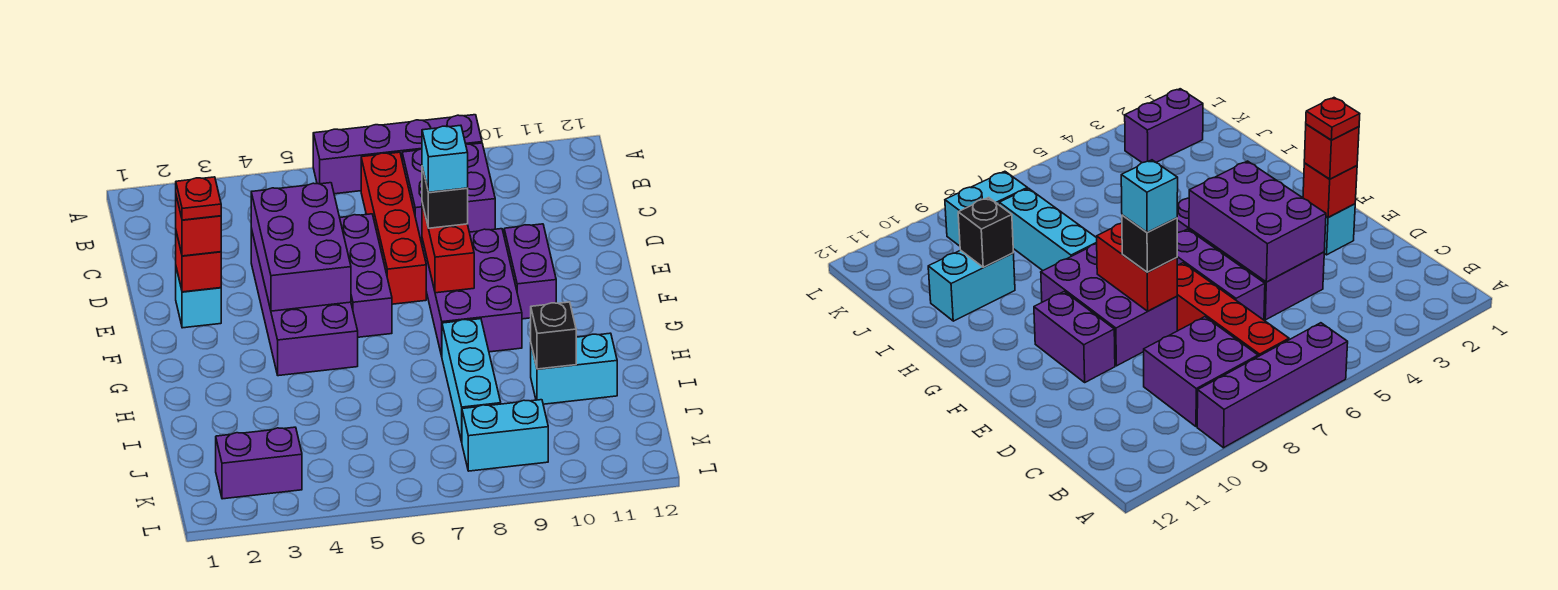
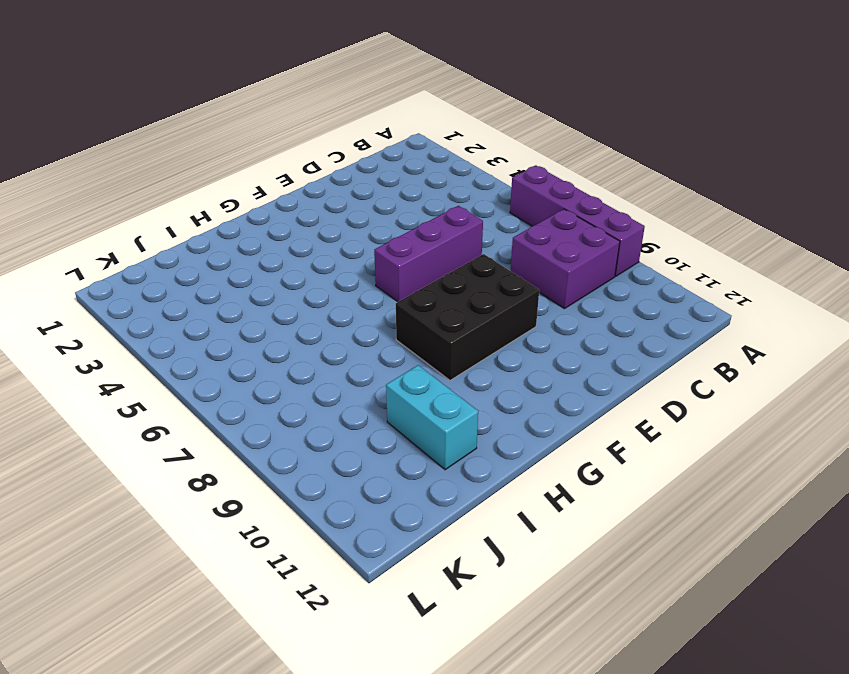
black brick E8:G9 level 1 -> purple brick E8:G9 level 1
none -> red brick B7:E7 level 1
none -> purple brick D4:G5 level 1
none -> cyan brick E2 level 1

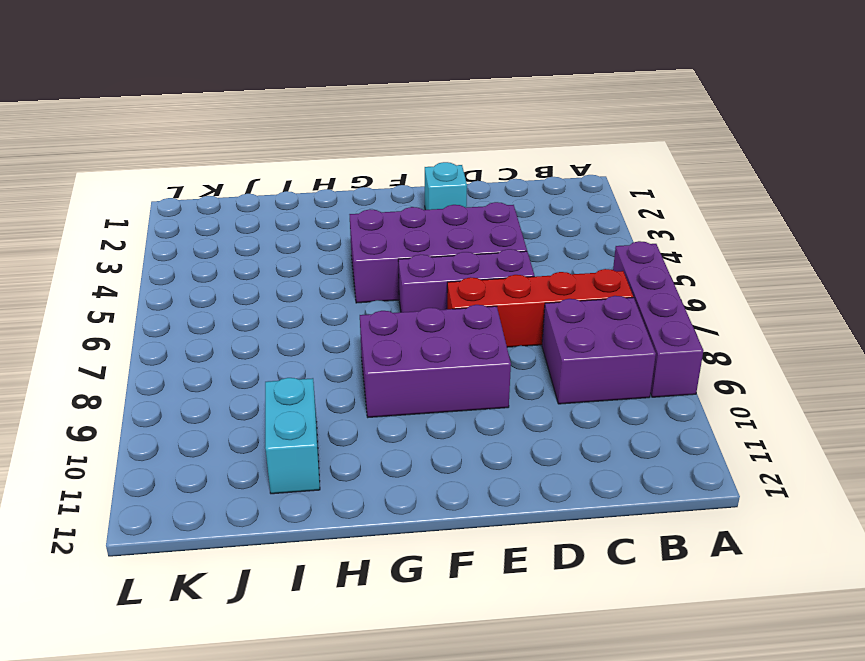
none -> purple brick E10:F10 level 1
none -> cyan brick H8:J8 level 1
none -> purple brick K2:K3 level 1

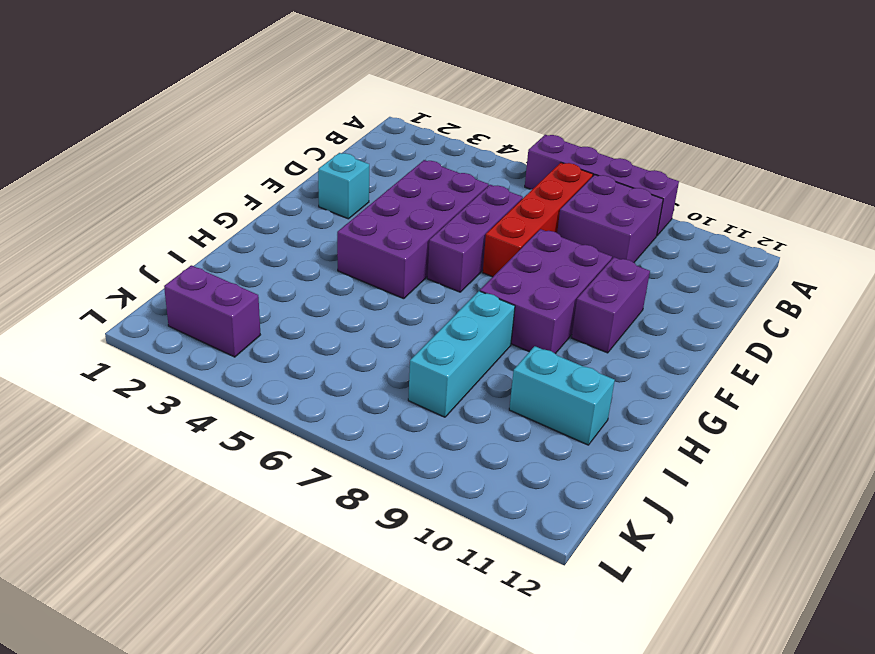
none -> cyan brick K8:K9 level 1
none -> purple brick D4:F5 level 2
none -> red brick E2 level 2

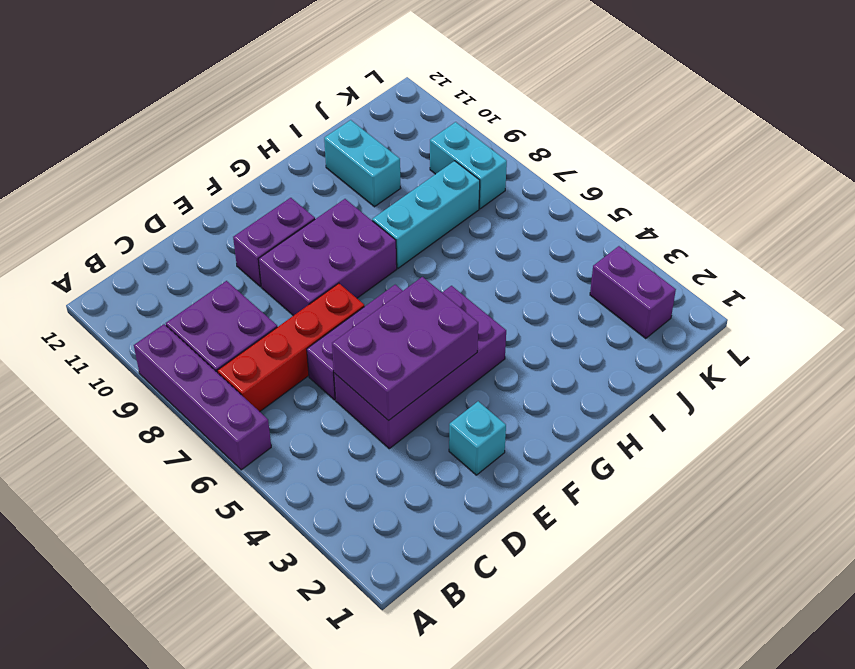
none -> red brick E2 level 2
none -> red brick E8:F8 level 2
none -> black brick I10 level 2

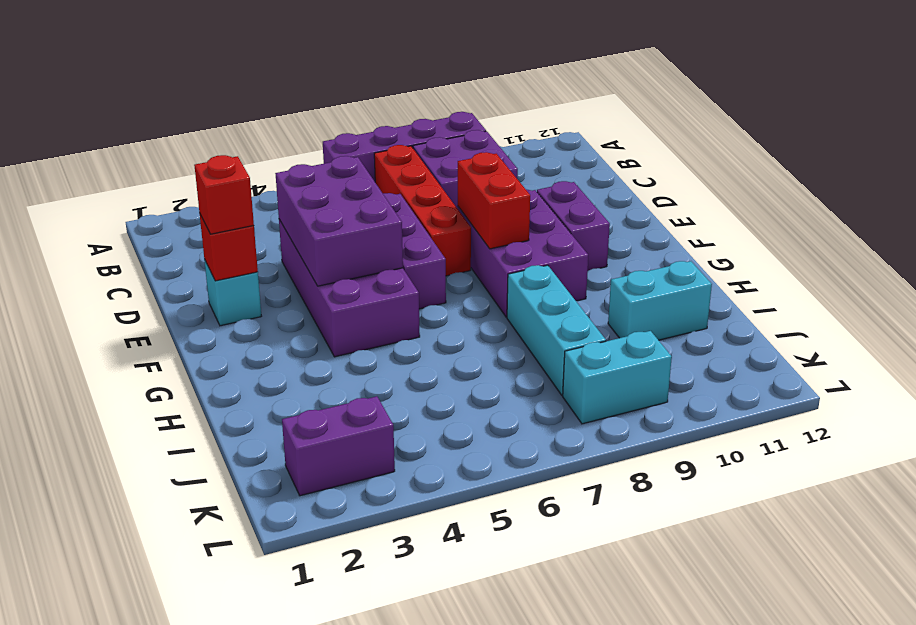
none -> black brick I10 level 2
none -> black brick E8 level 3
none -> red plate E2 level 4

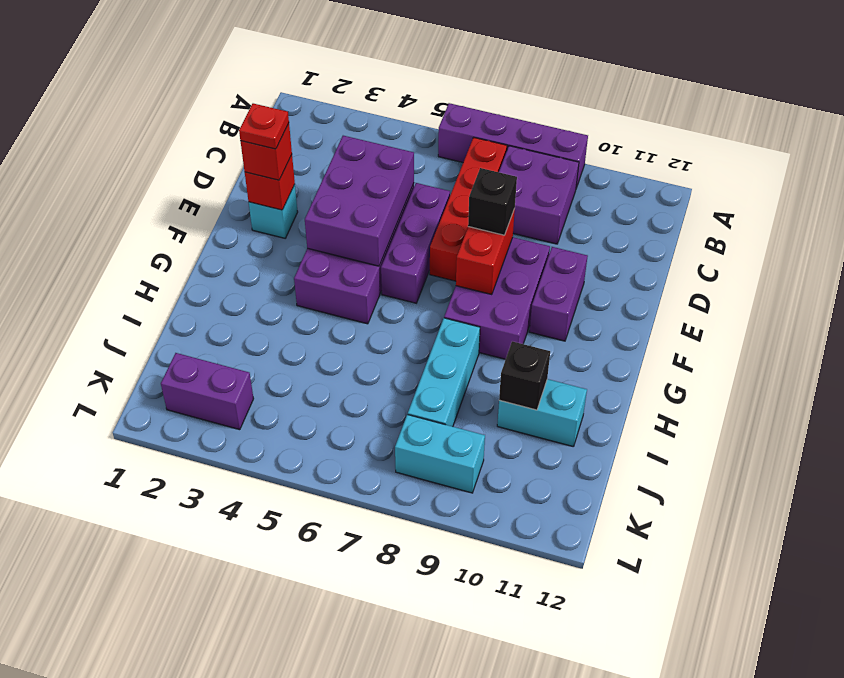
none -> cyan brick E8 level 4

